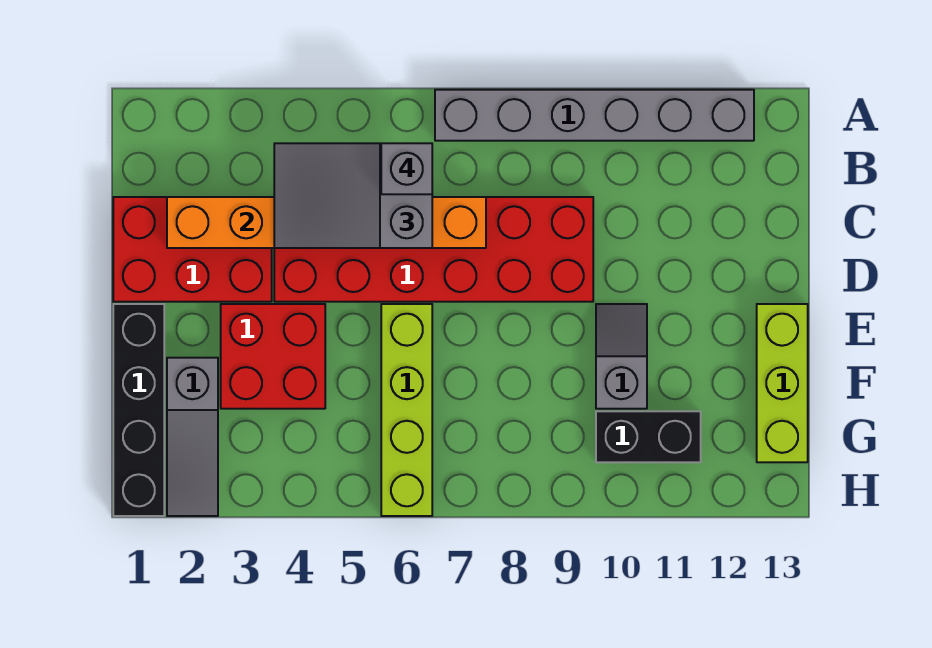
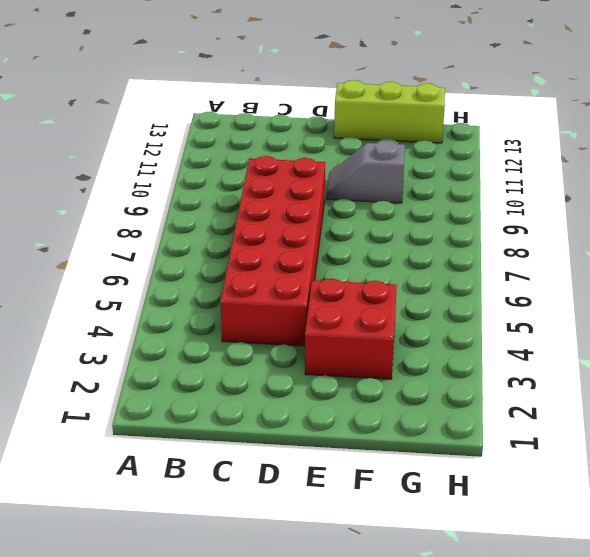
none -> grey brick A7:A12 level 1
none -> red brick C1:D3 level 1
none -> black brick E1:H1 level 1

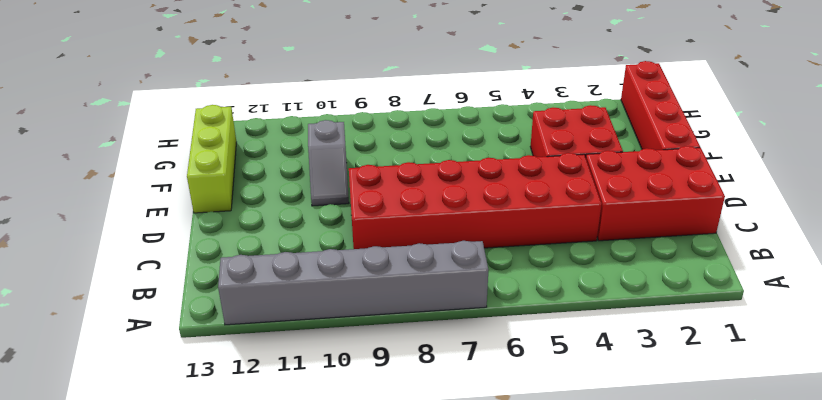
red brick E1:H1 level 1 -> black brick E1:H1 level 1
none -> lime brick E6:H6 level 1
none -> grey slope F2:H2 level 1 top F
none -> black brick G10:G11 level 1

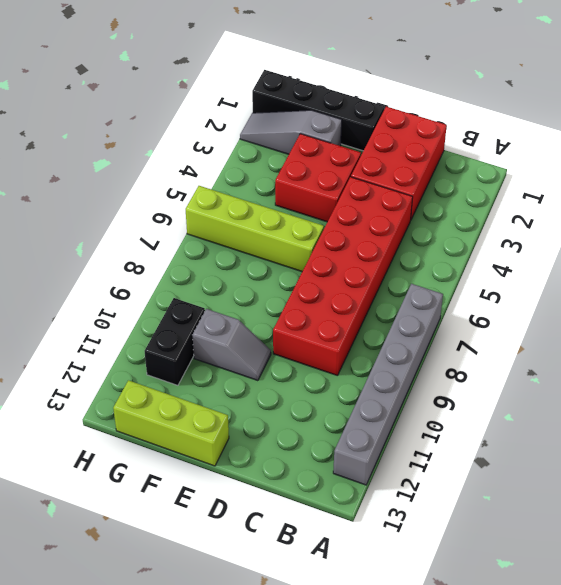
none -> orange brick C2:C7 level 2
none -> grey slope B4:C6 level 3 top 6
none -> grey brick B6 level 4

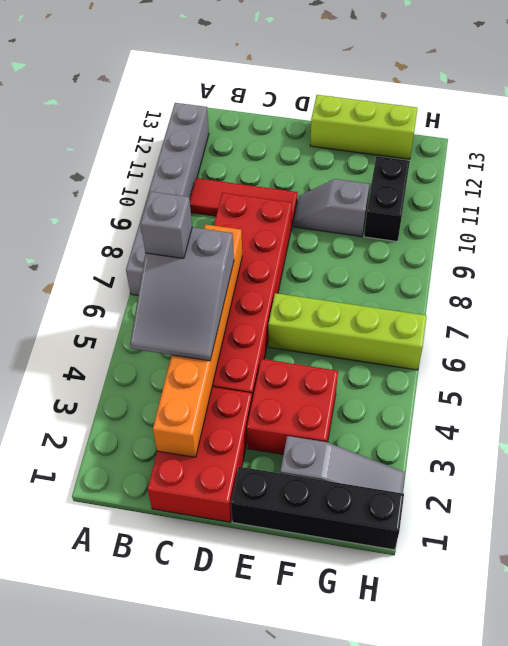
red tile B10:D10 level 1 -> none

